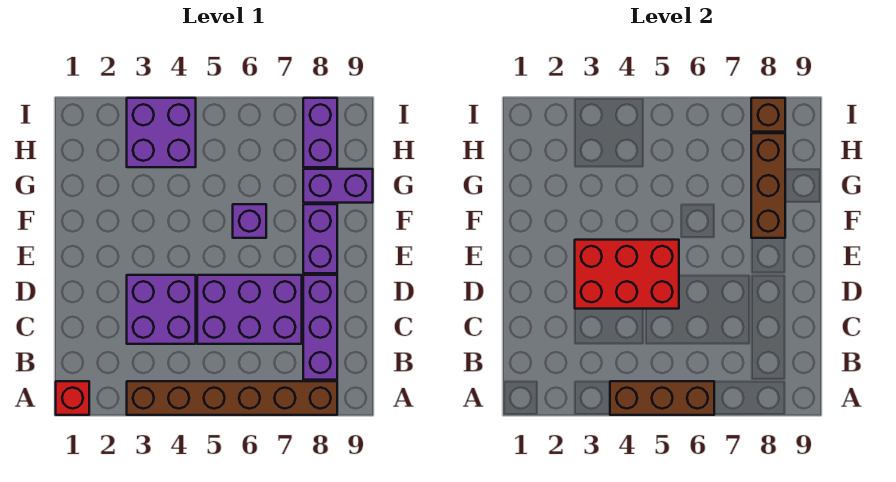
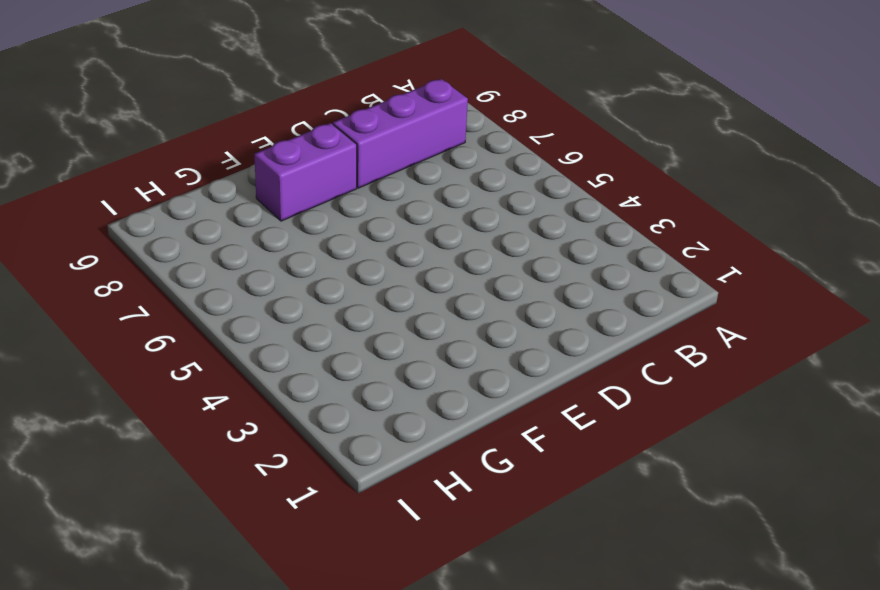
none -> red brick A1 level 1
none -> brown brick A3:A8 level 1
none -> purple brick C3:D4 level 1

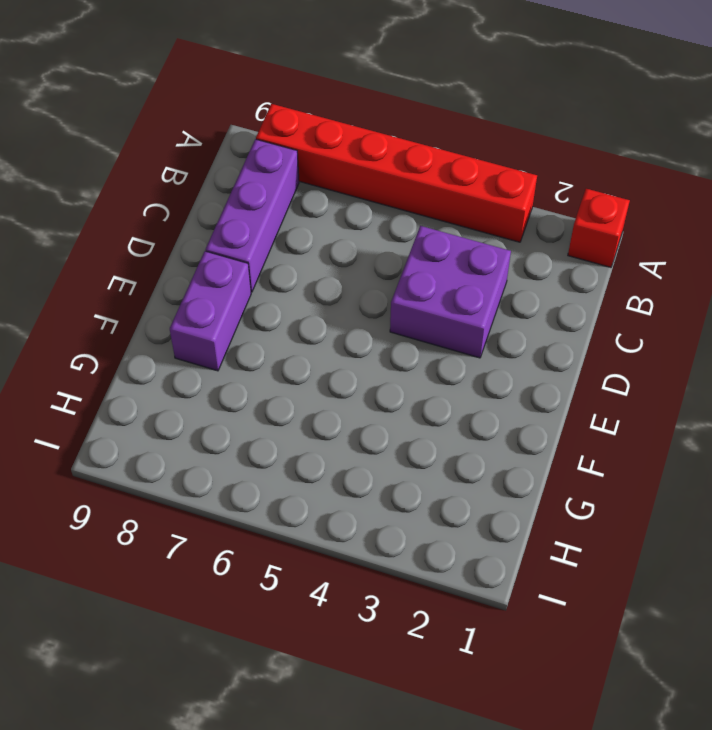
red brick A3:A8 level 1 -> brown brick A3:A8 level 1
none -> purple brick C5:D7 level 1
none -> purple brick F6 level 1
none -> purple brick G8:G9 level 1

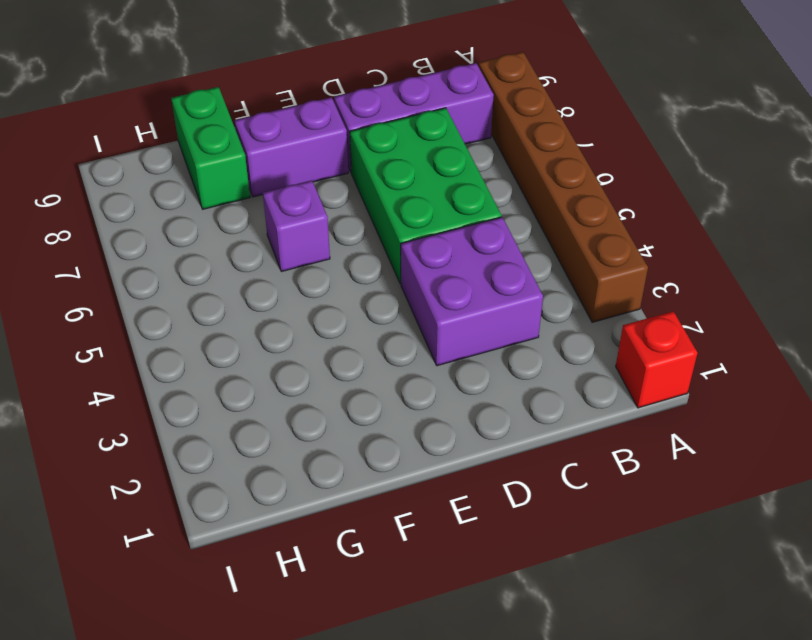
green brick C5:D7 level 1 -> purple brick C5:D7 level 1
green brick G8:G9 level 1 -> purple brick G8:G9 level 1
none -> purple brick H3:I4 level 1
none -> purple brick H8:I8 level 1
none -> brown brick A4:A6 level 2

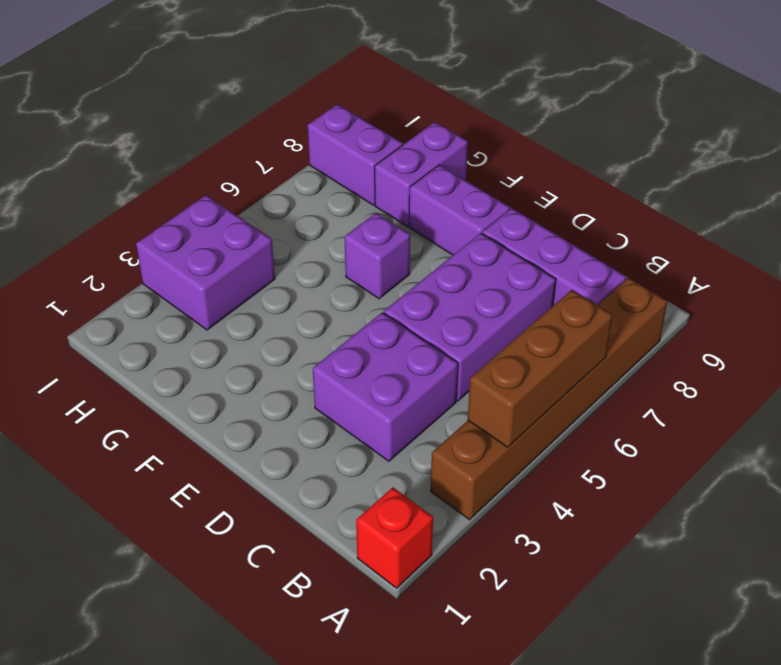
none -> red brick D3:E5 level 2
none -> brown brick F8:H8 level 2
none -> brown brick I8 level 2

